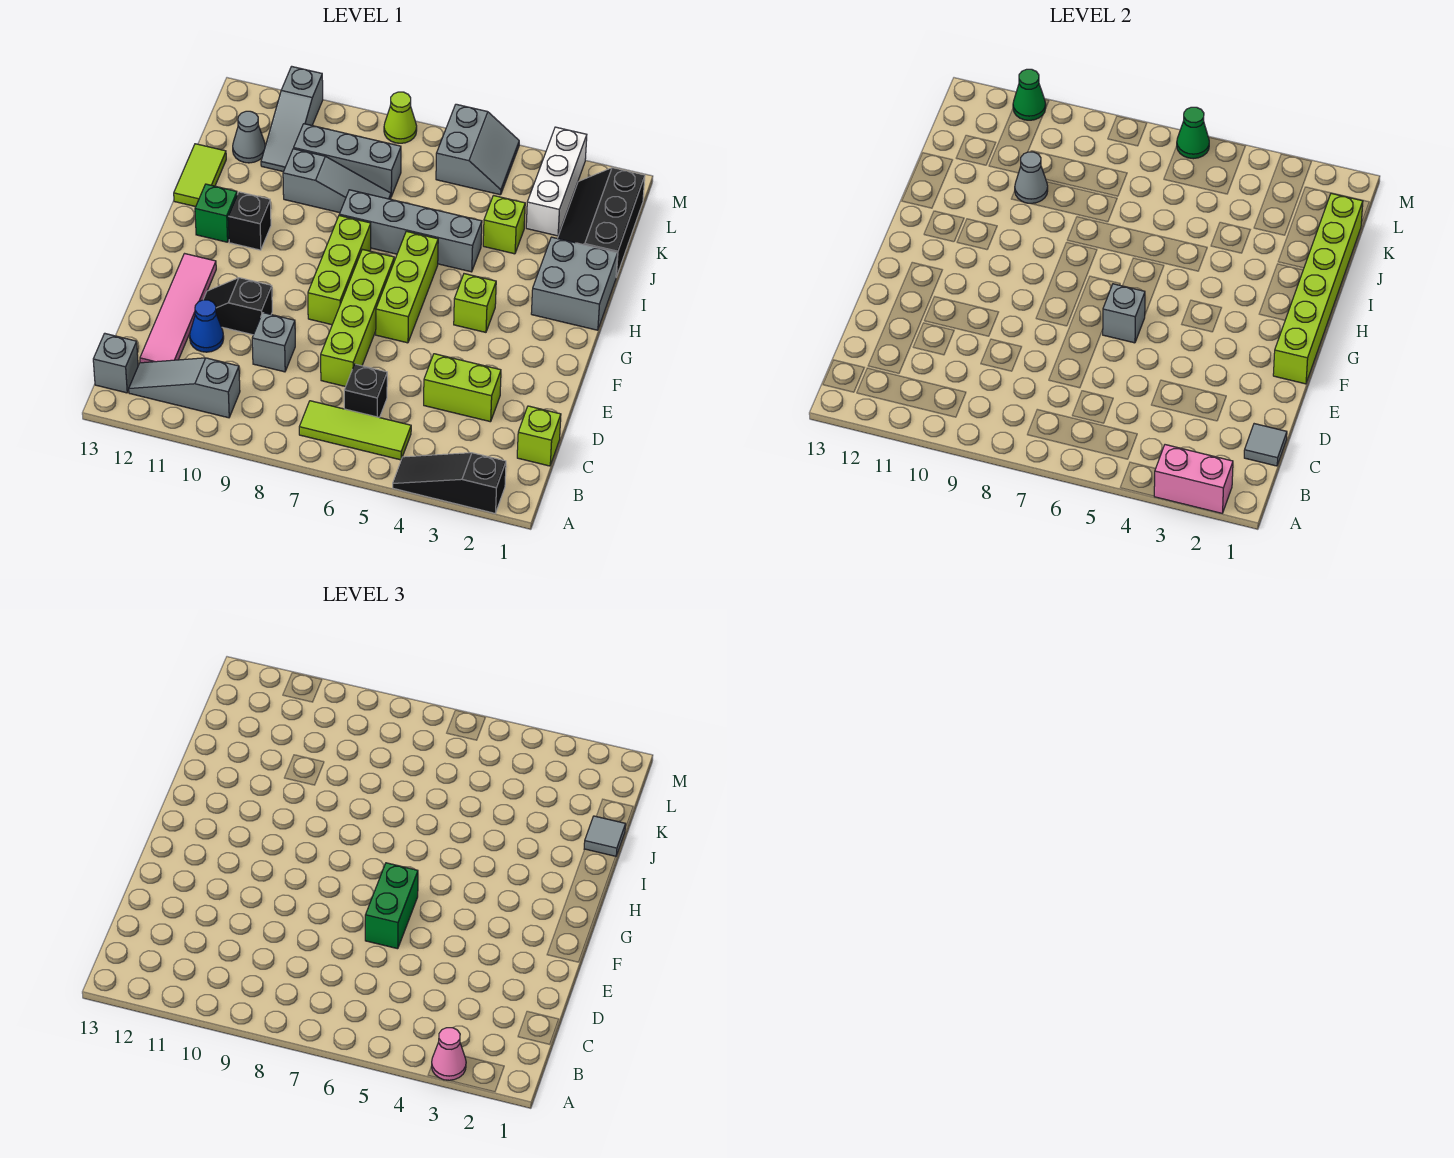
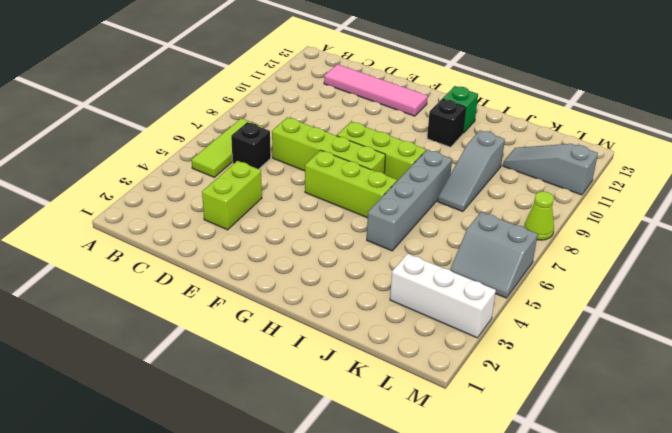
none -> black slope A2:A4 level 1 top 2
none -> grey slope B10:B12 level 1 top 10
none -> grey brick B13 level 1
none -> lime brick C1 level 1

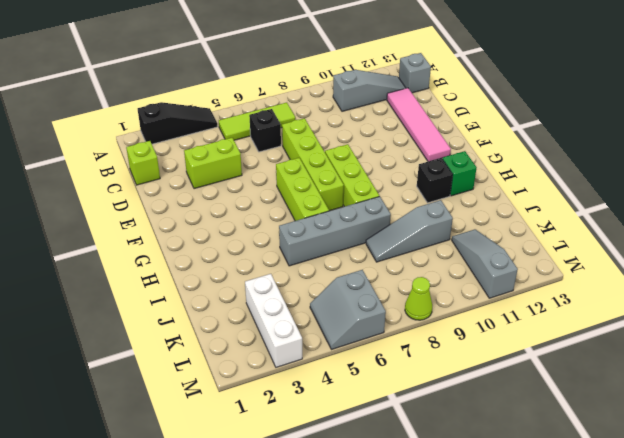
none -> grey brick D9 level 1
none -> blue cone D11 level 1
none -> black slope E10:E11 level 1 top 10
none -> lime brick G4 level 1

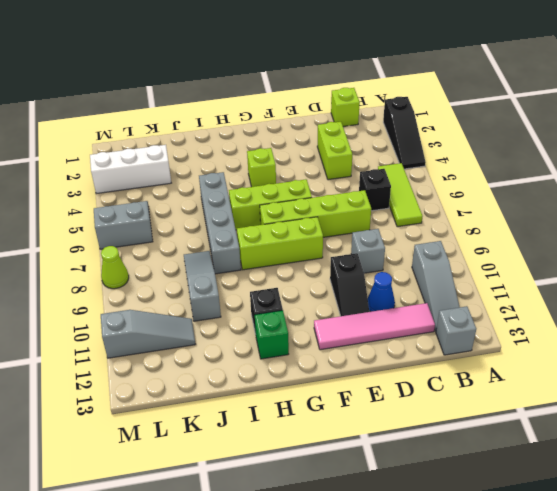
none -> grey brick H1:I2 level 1
none -> lime tile I13:J13 level 1
none -> black slope J1:L2 level 1 top 1
none -> lime brick J4 level 1

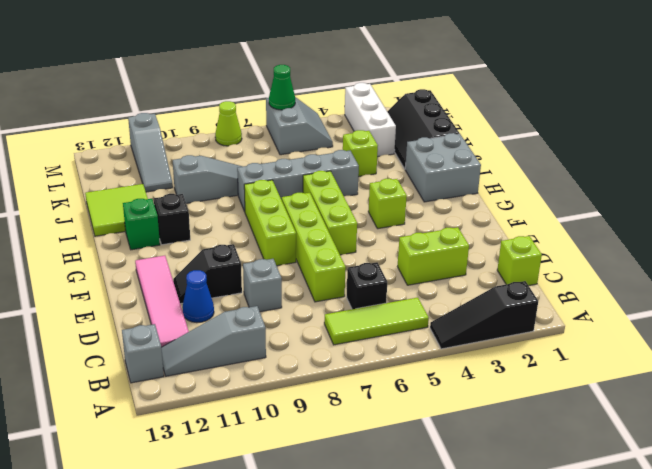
lime tile I12:J13 level 1 -> lime tile I13:J13 level 1
none -> grey brick K8:K10 level 1
none -> grey cone K12 level 1
none -> pink brick A2:A3 level 2
none -> grey tile C1 level 2

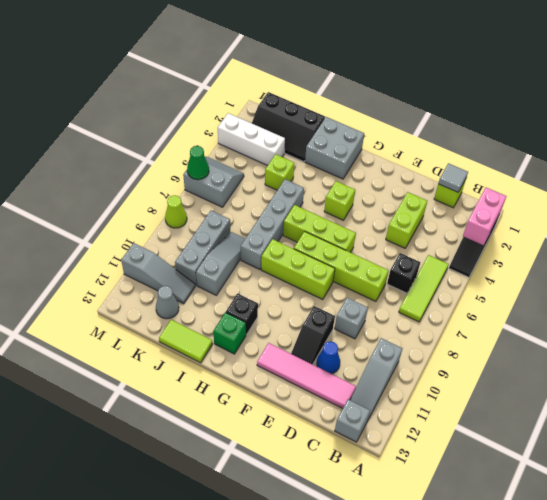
none -> lime brick F1:K1 level 2
none -> grey brick F6 level 2
none -> grey cone J10 level 2
none -> green cone M11 level 2

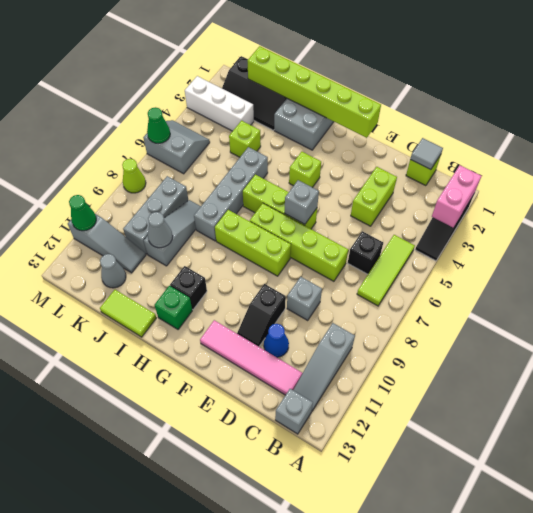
none -> pink cone A3 level 3
none -> green brick E6:F6 level 3
none -> grey tile J1 level 3

